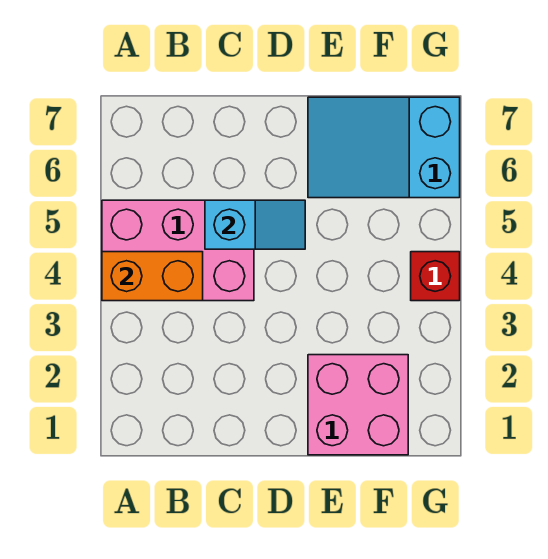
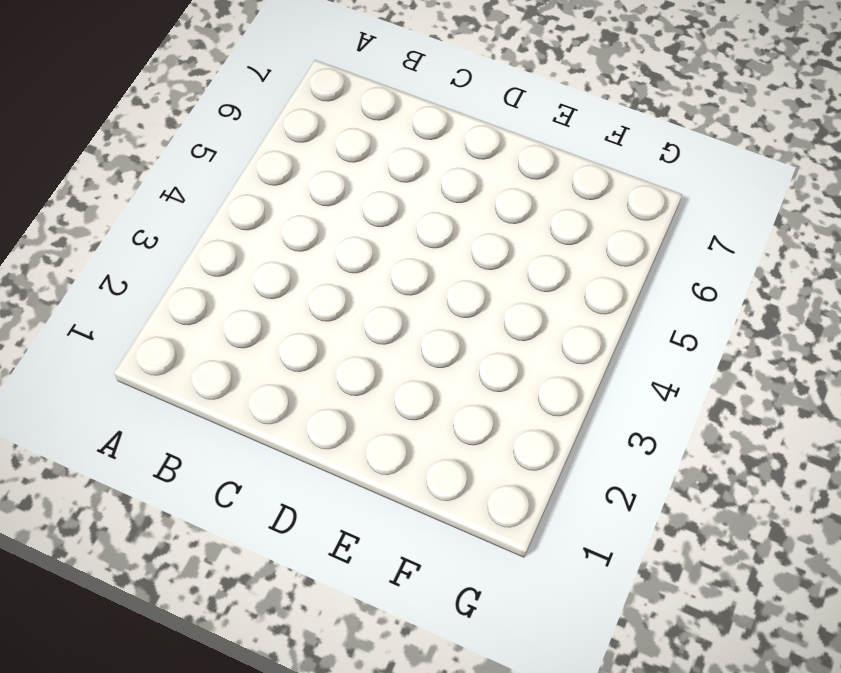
none -> pink brick A4:C5 level 1
none -> pink brick E1:F2 level 1

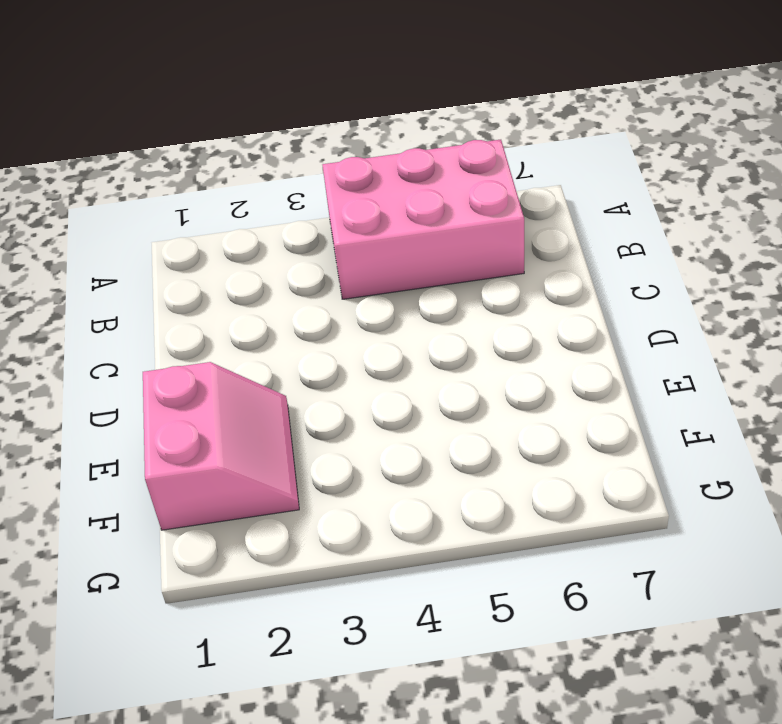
pink brick A4:B6 level 1 -> pink brick A4:C5 level 1
pink slope E1:F2 level 1 top 1 -> pink brick E1:F2 level 1
none -> cyan slope E6:G7 level 1 top G
none -> red brick G4 level 1

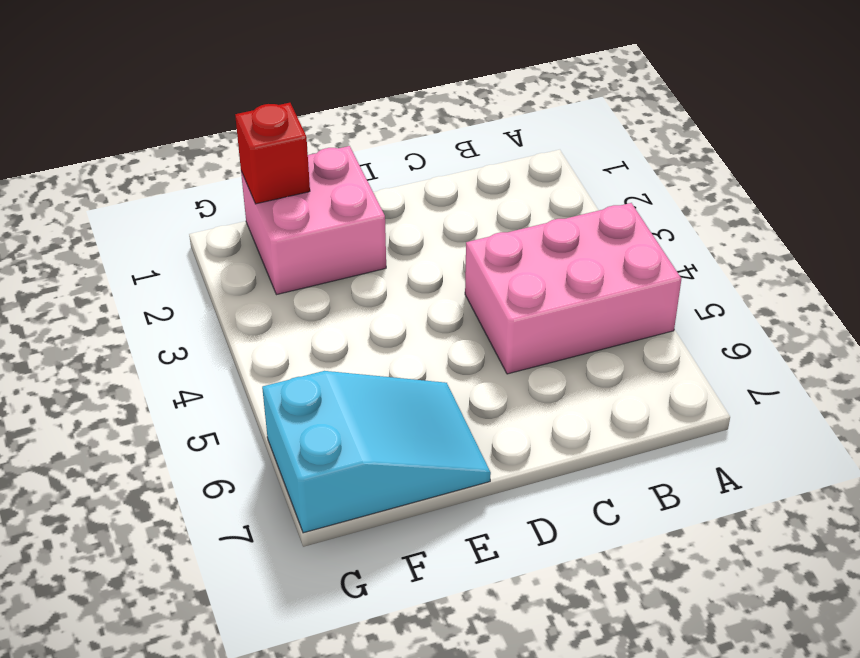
red brick F1 level 2 -> red brick G4 level 1
none -> orange brick A4:B4 level 2
none -> cyan slope C5:D5 level 2 top C

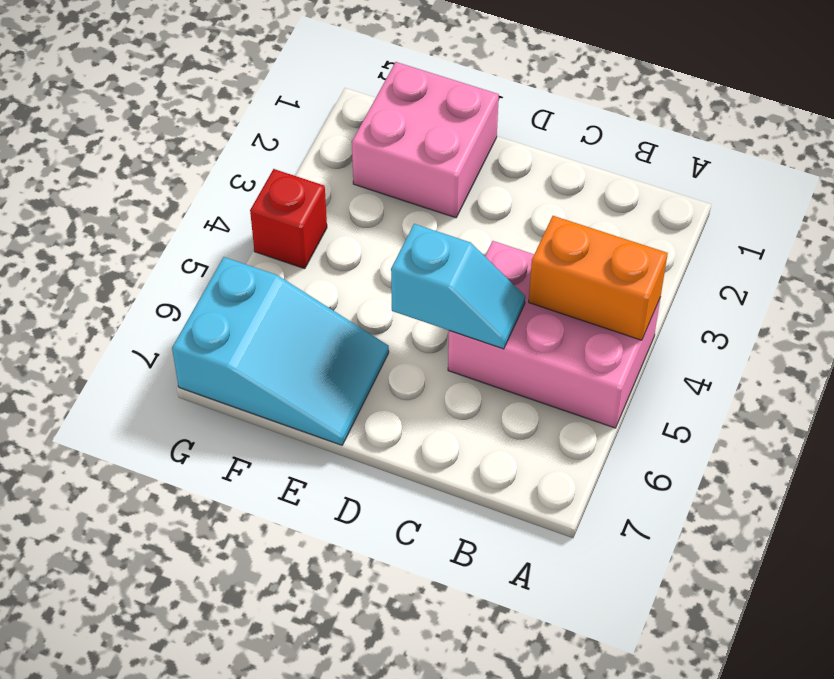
cyan slope C5:D5 level 2 top D -> cyan slope C5:D5 level 2 top C

